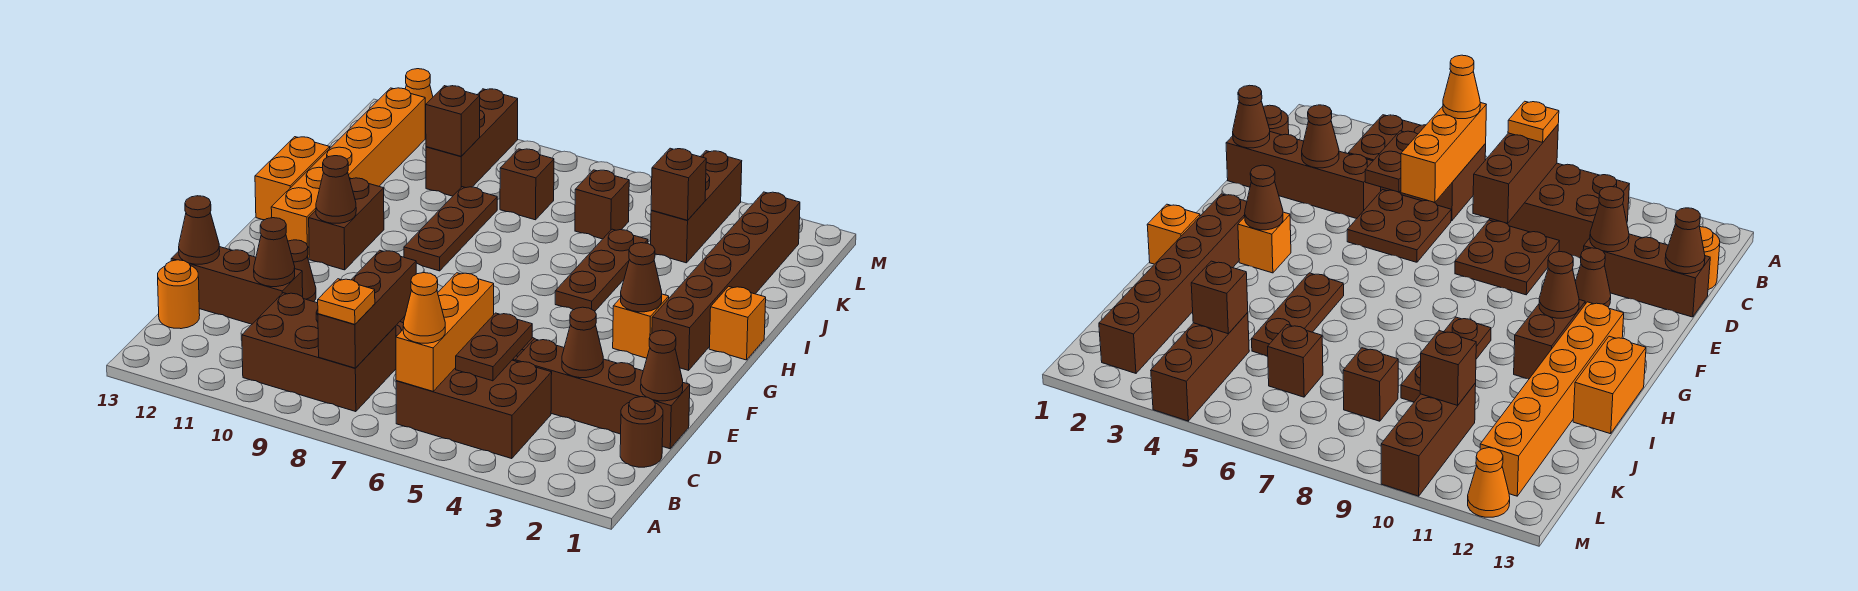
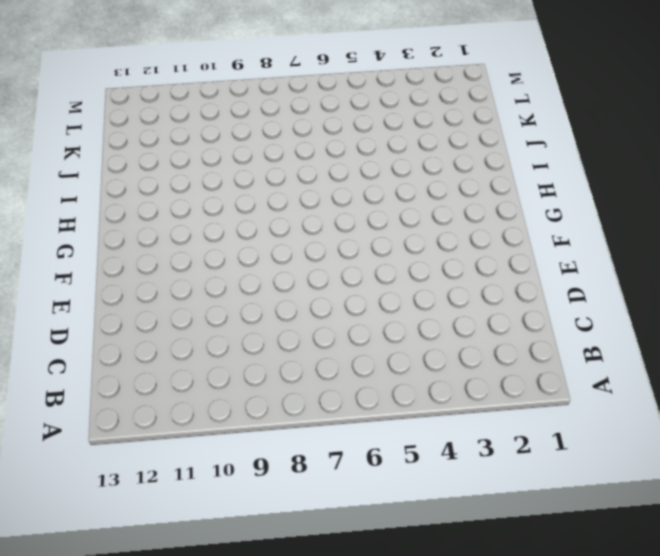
none -> brown brick B4:C6 level 1
none -> brown brick B8:C10 level 1
none -> brown round brick C1 level 1
none -> orange round brick C13 level 1

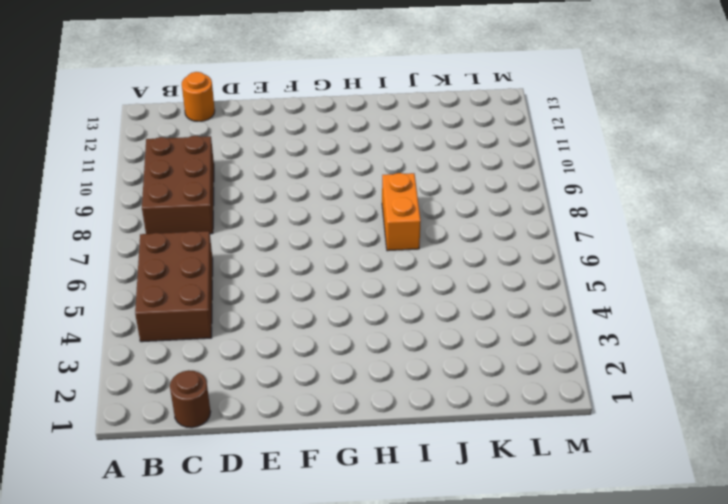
orange brick I7:I8 level 1 -> orange brick H13:I13 level 1
none -> brown brick D1:D4 level 1
none -> brown plate D5:E6 level 1
none -> brown plate D8:E9 level 1
none -> brown brick D11:D13 level 1

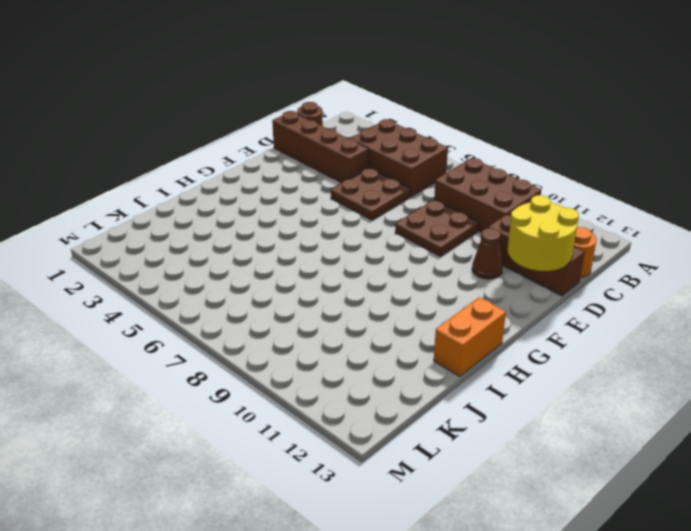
yellow round brick D12:E13 level 2 -> brown cone D13 level 2
none -> brown brick G2:L2 level 1
none -> orange brick G3 level 1
none -> brown brick G11:H11 level 1
none -> orange brick G12:L12 level 1

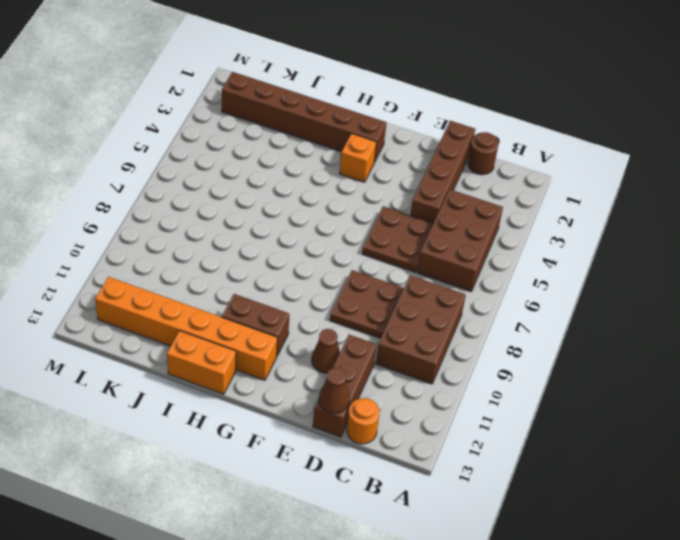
none -> orange brick H1 level 1
none -> brown plate H5:J5 level 1
none -> brown plate H9:J9 level 1
none -> brown brick K4:M4 level 1

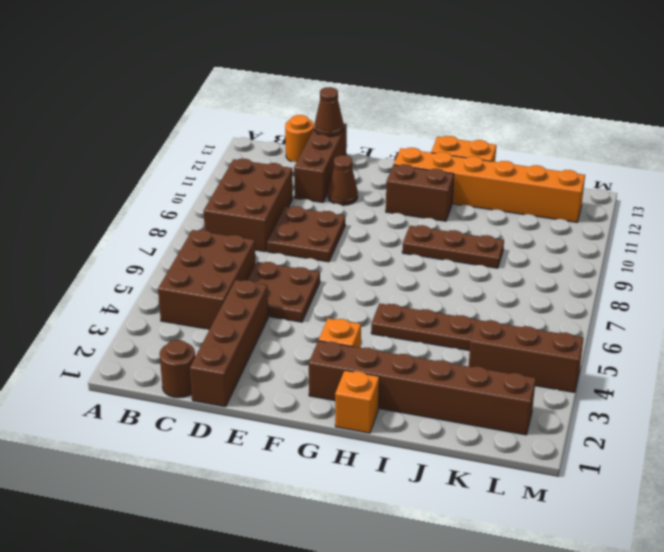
none -> brown brick K6 level 1
none -> brown brick K8 level 1
none -> brown brick K10:M10 level 1
none -> orange cone M12 level 1

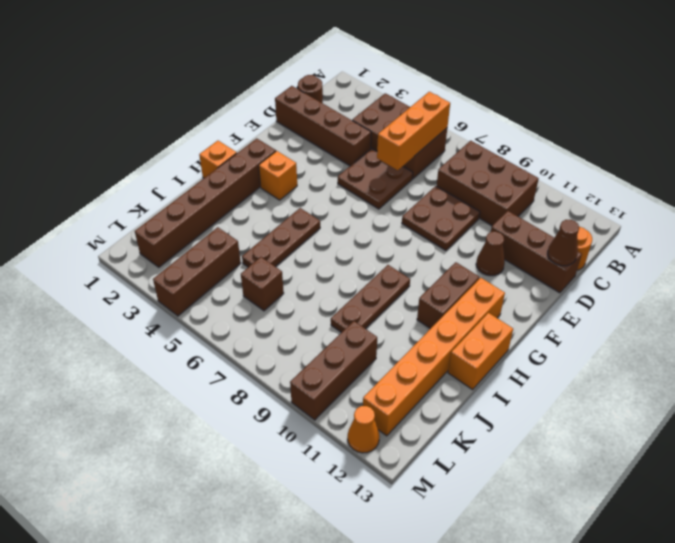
none -> brown brick K8 level 1
none -> brown brick B8:D8 level 2
none -> brown plate C5:D5 level 2
none -> brown cone D1 level 2

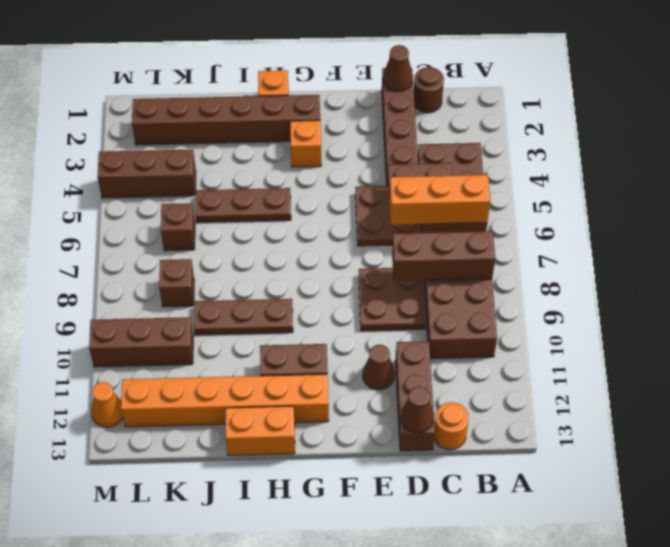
none -> brown cone D3 level 2
none -> brown cone D11 level 2
none -> brown cone G3 level 2
none -> brown cone G11 level 2

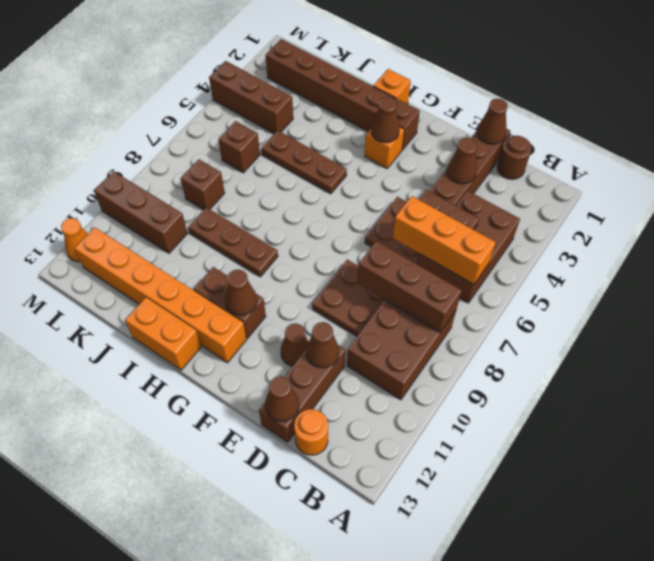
none -> brown brick K4 level 2
none -> brown brick K10 level 2
none -> orange cone B6 level 3
none -> orange plate B8 level 3

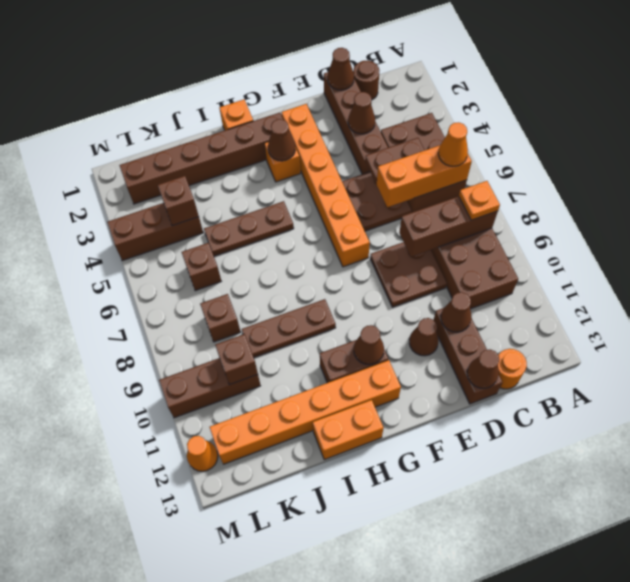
orange brick F2:F7 level 1 -> none

